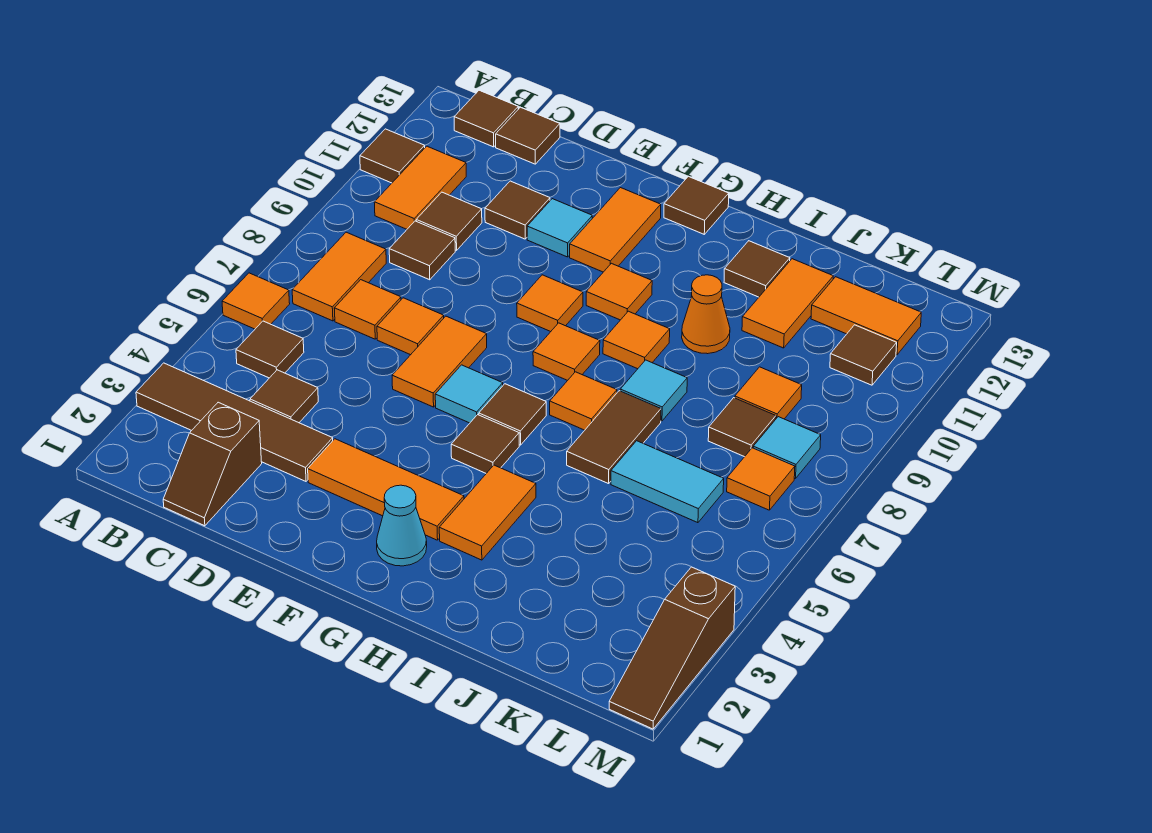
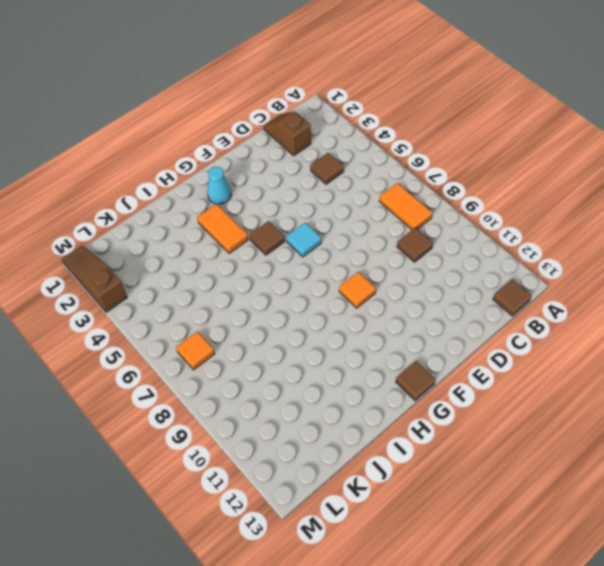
none -> brown tile A3:D3 level 1
none -> orange tile A6 level 1
none -> brown tile A11 level 1
none -> brown tile B5 level 1

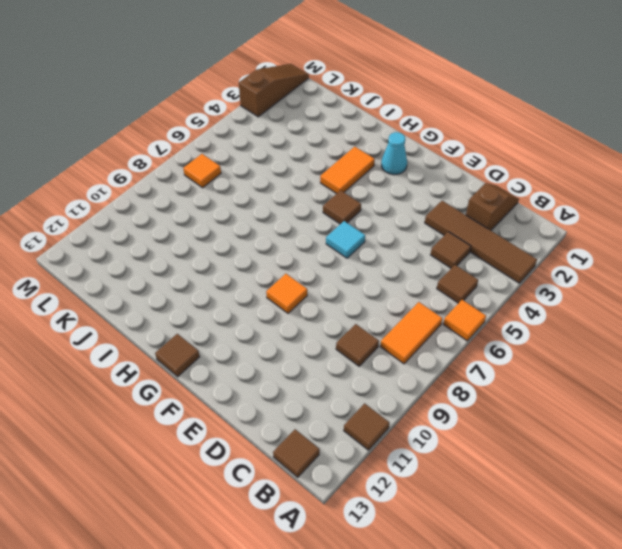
none -> orange tile B10:B11 level 1
none -> orange tile C7 level 1
none -> brown tile C10 level 1
none -> brown tile C13 level 1

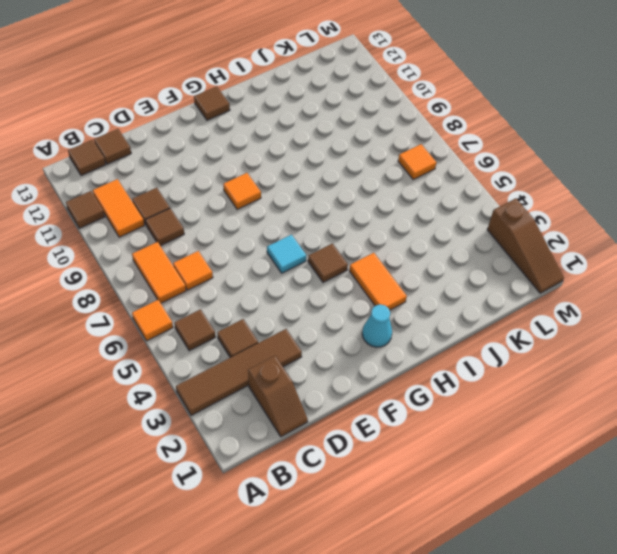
none -> orange tile D7 level 1
none -> brown tile D11 level 1
none -> orange tile E3:G3 level 1
none -> orange tile E6:E7 level 1

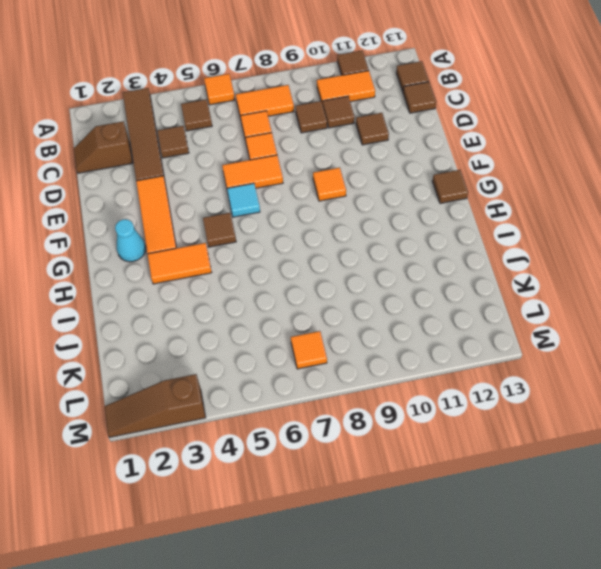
none -> cyan tile E11 level 1
none -> orange tile F11:F12 level 1
none -> brown tile G6 level 1
none -> orange tile G8 level 1

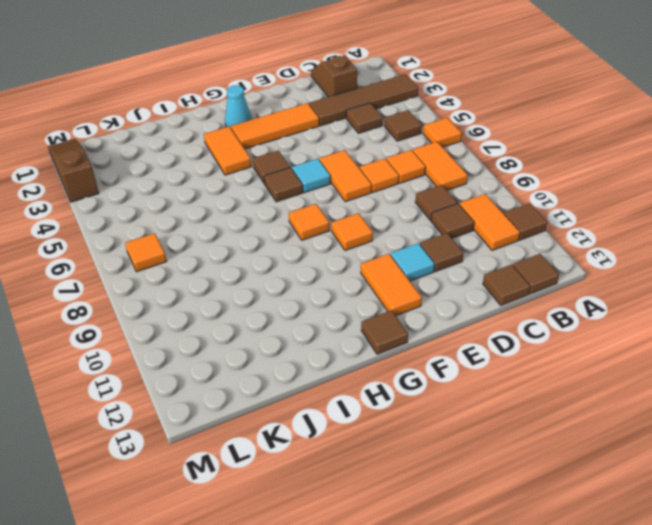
none -> orange tile G10 level 1
none -> orange tile H7 level 1
none -> orange tile H9 level 1
none -> brown tile I6:I7 level 1

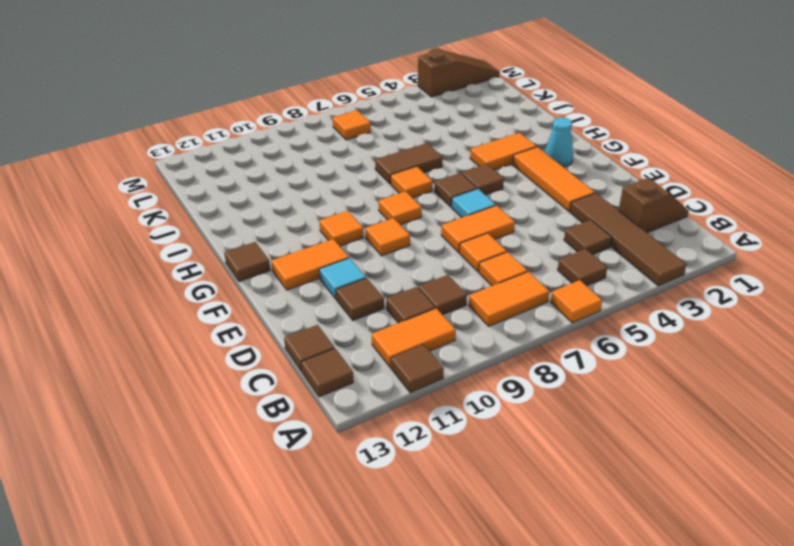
none -> orange tile H9 level 1
none -> cyan tile I8 level 1
none -> orange cone I10 level 1
none -> brown tile I12 level 1

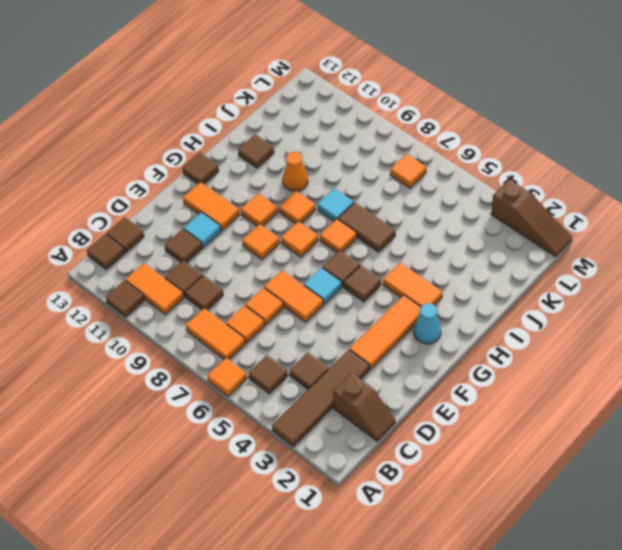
none -> cyan tile J6:K6 level 1
none -> orange tile J11:J12 level 1
none -> brown tile K8 level 1
none -> orange tile K9 level 1

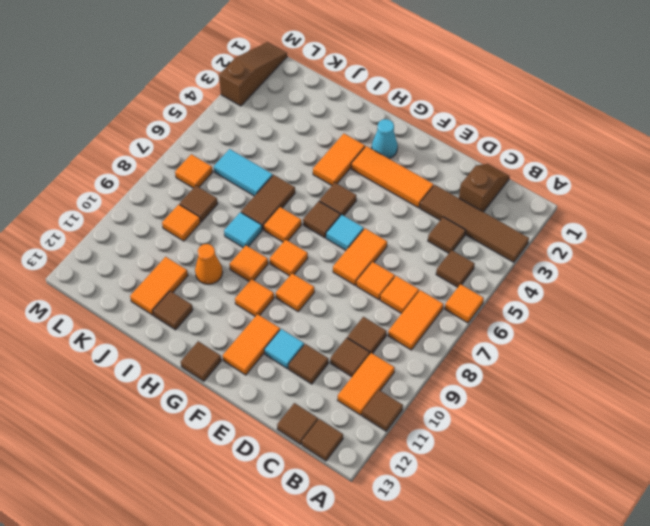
none -> orange tile K12:L12 level 1
none -> cyan tile L8 level 1
none -> brown tile L11 level 1

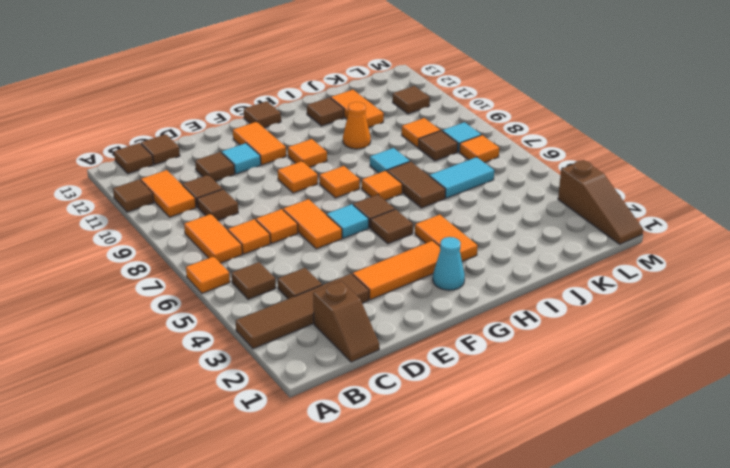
none -> orange tile H9 level 1
none -> orange tile K12:L12 level 1

